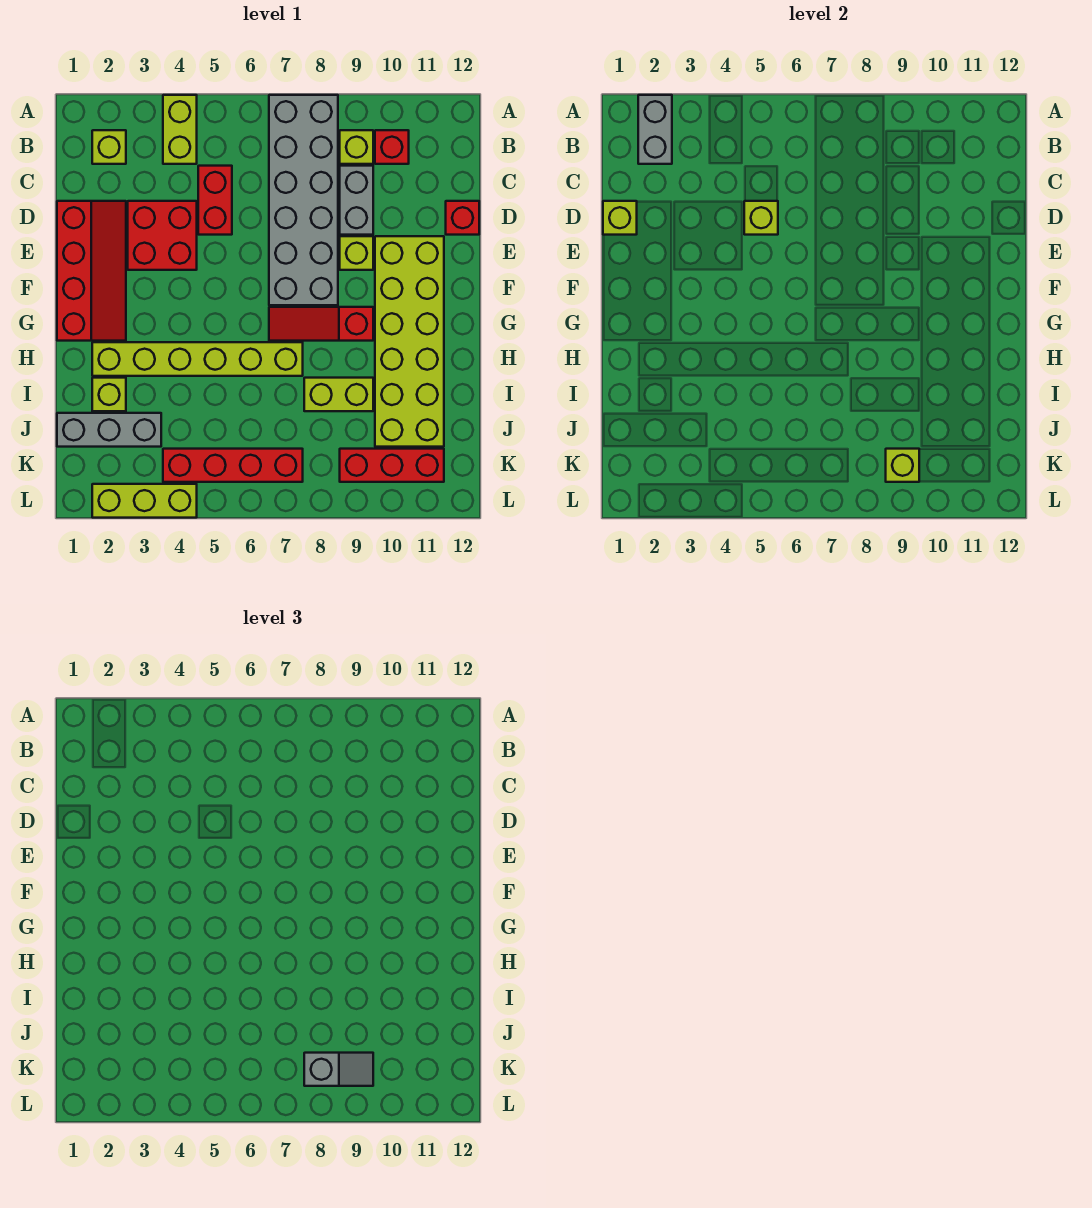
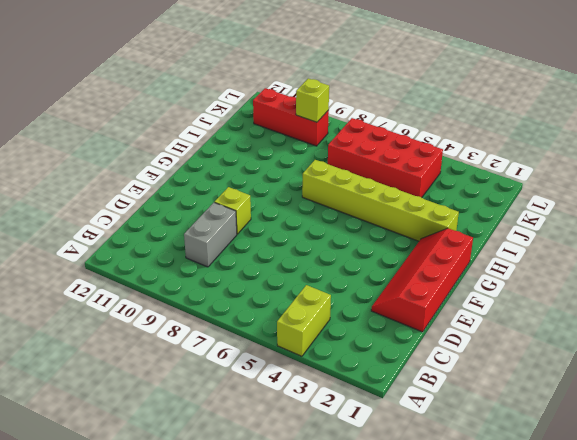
red brick J4:K7 level 1 -> red brick K4:K7 level 1
none -> grey brick A7:F8 level 1
none -> lime brick B2 level 1
none -> lime brick B9 level 1

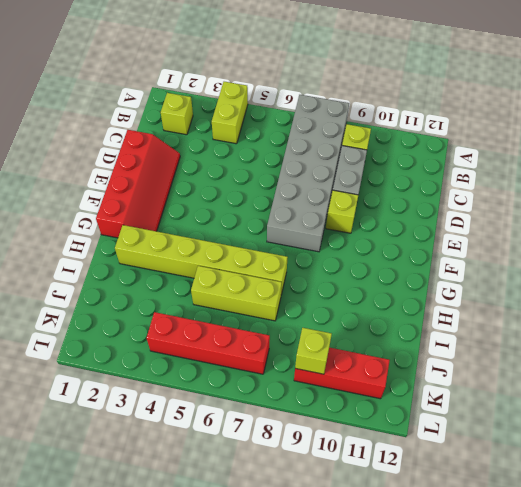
lime brick I5:I7 level 1 -> lime brick L2:L4 level 1
none -> red brick B10 level 1
none -> red brick C5:D5 level 1
none -> red brick D3:E4 level 1

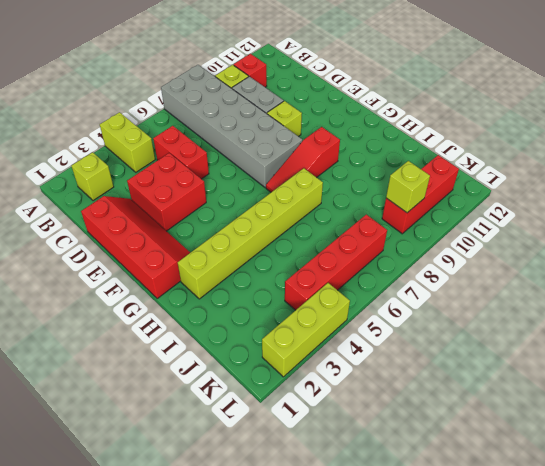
none -> red brick D12 level 1
none -> lime brick E10:J11 level 1
none -> lime brick I2 level 1

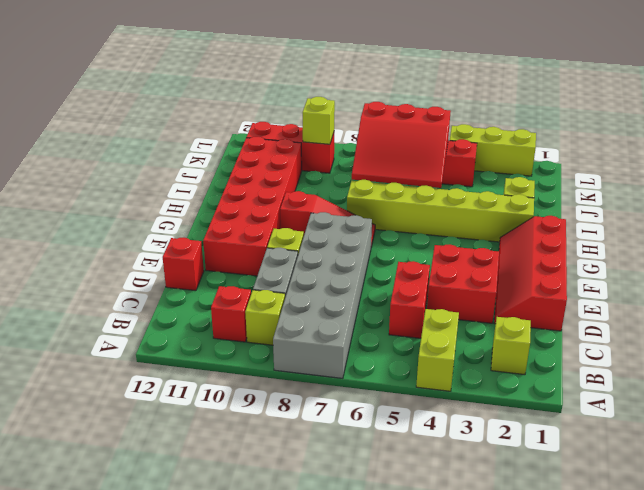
red brick E10:J11 level 1 -> lime brick E10:J11 level 1
red slope I5:K7 level 2 top K -> none
none -> lime brick I8:I9 level 1
none -> grey brick J1:J3 level 1
none -> grey brick A2:B2 level 2

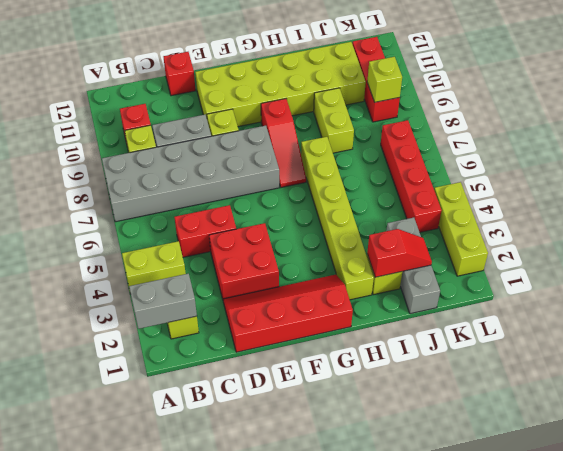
red slope I2:J2 level 2 top I -> none
none -> lime brick D1 level 2
none -> lime brick D5 level 2
none -> grey slope K8:K9 level 3 top 8

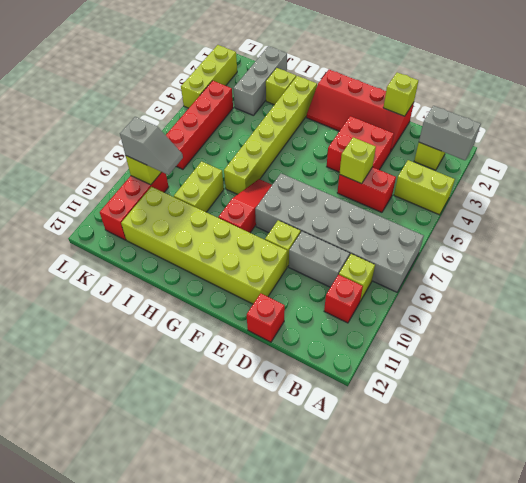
grey slope J9:K9 level 3 top K -> grey slope K8:K9 level 3 top 8

